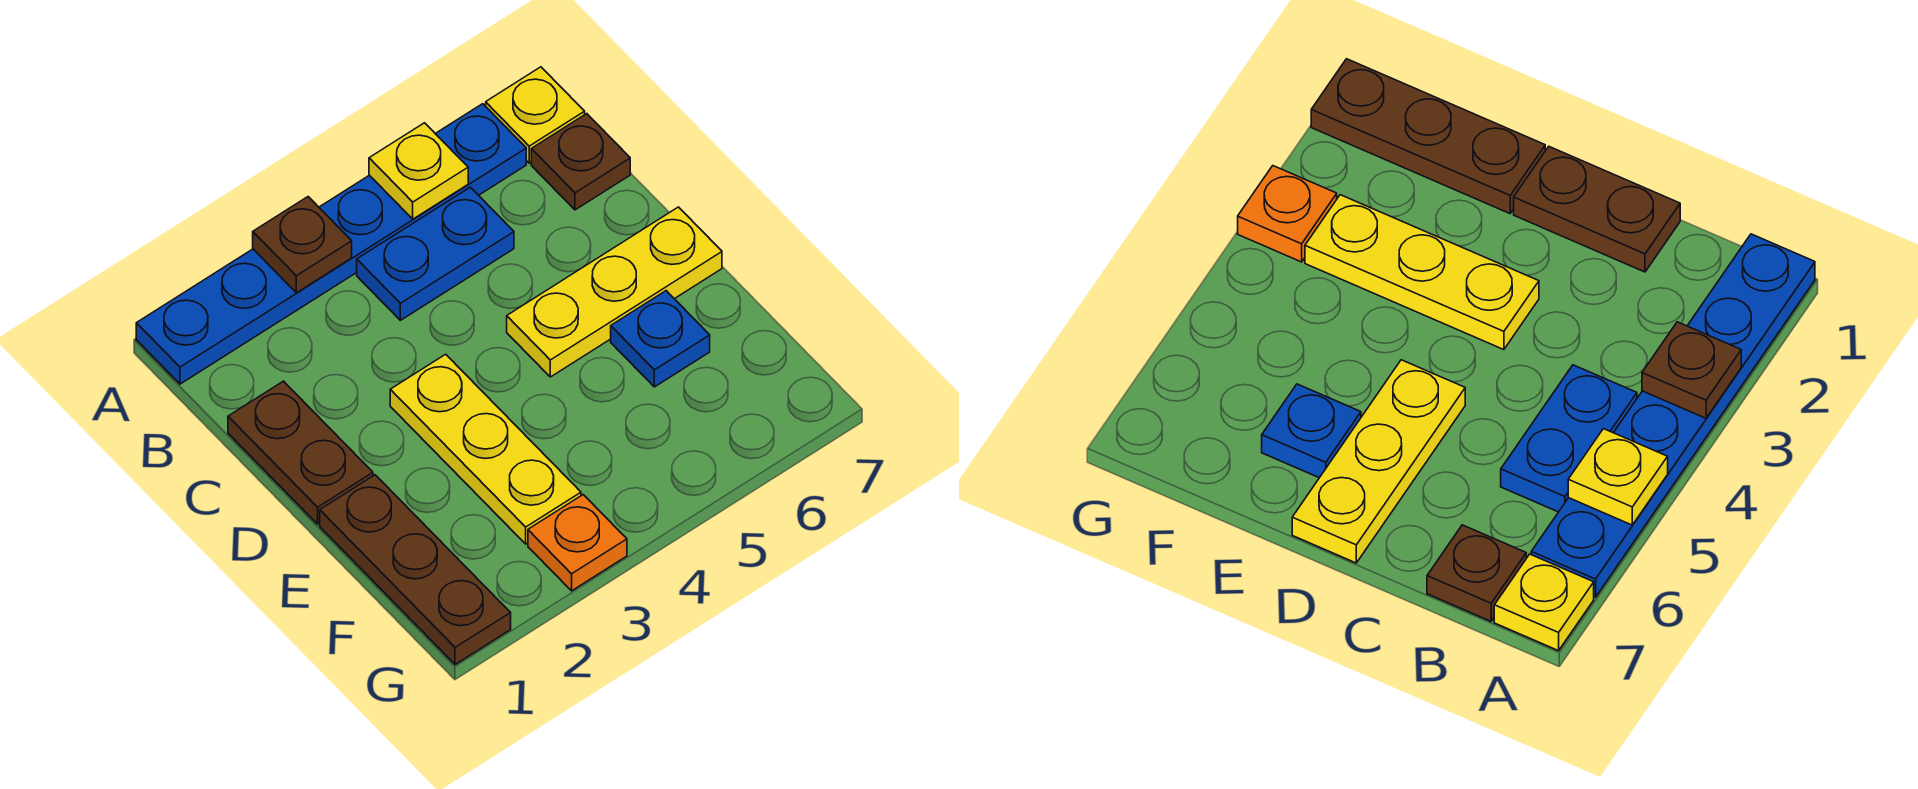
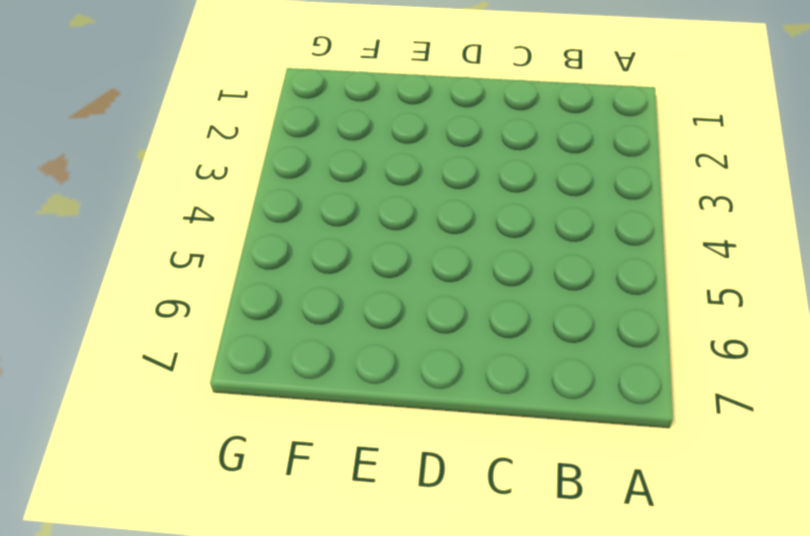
none -> blue plate A1:A6 level 1
none -> yellow plate A7 level 1
none -> blue plate B4:B5 level 1

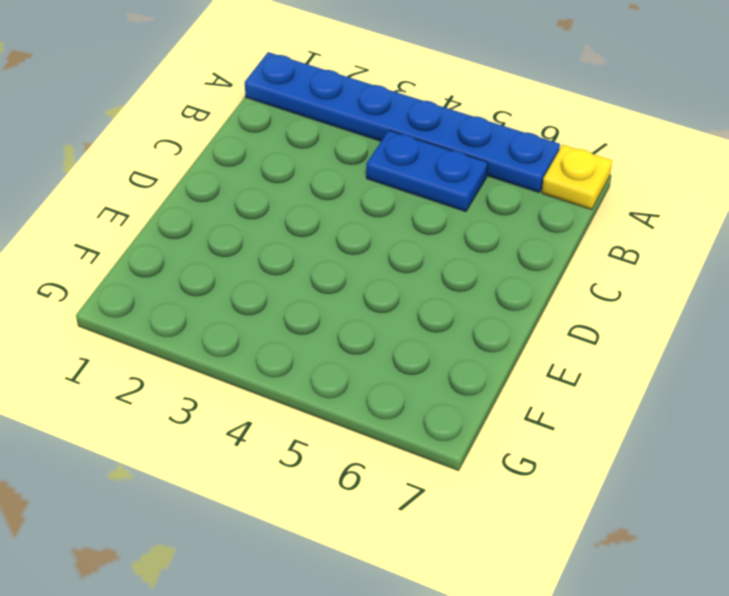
none -> brown plate B7 level 1
none -> brown plate C1:D1 level 1
none -> yellow plate D3:F3 level 1

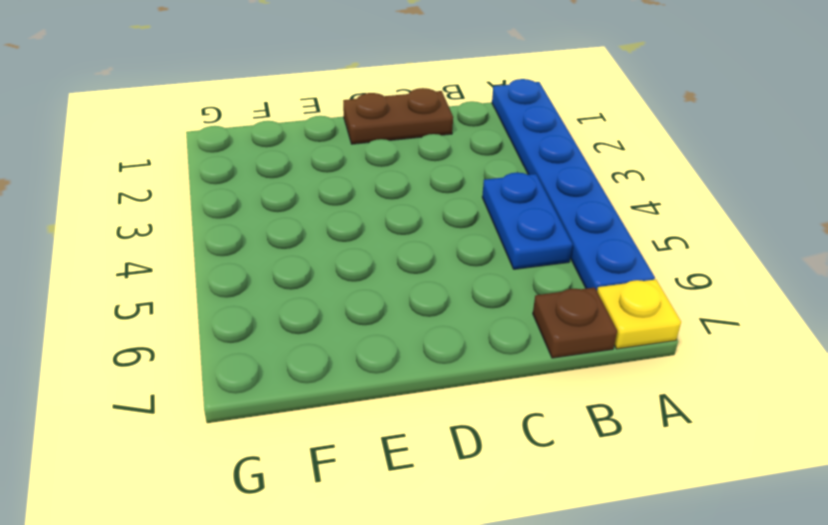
none -> yellow plate D3:F3 level 1
none -> yellow plate D5:D7 level 1
none -> brown plate E1:G1 level 1

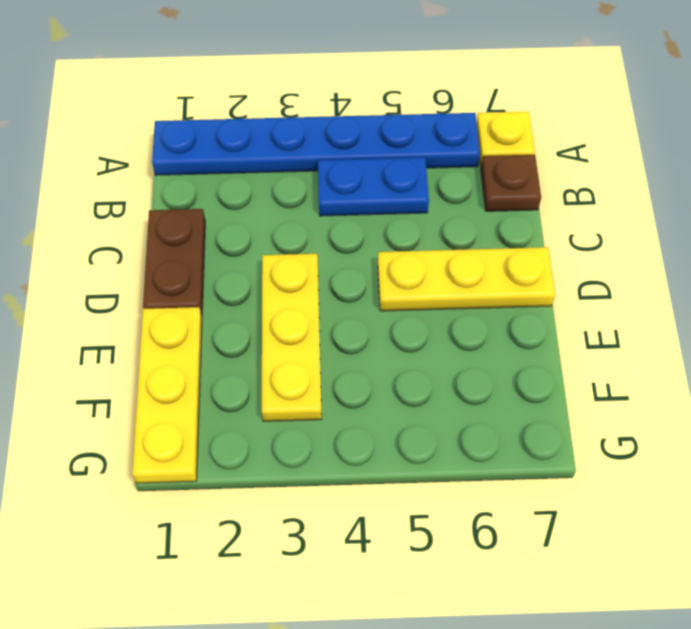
yellow plate E1:G1 level 1 -> brown plate E1:G1 level 1
none -> blue plate E6 level 1
none -> orange plate G3 level 1
none -> brown plate A3 level 2

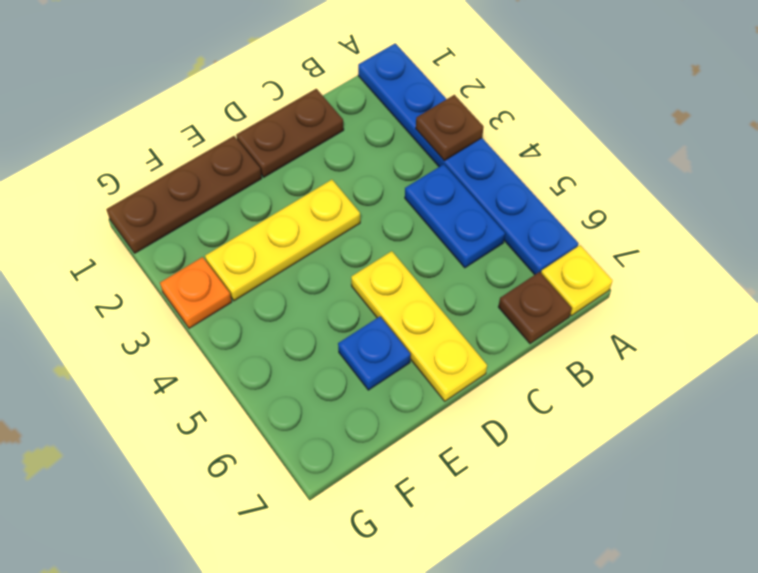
none -> yellow plate A5 level 2

